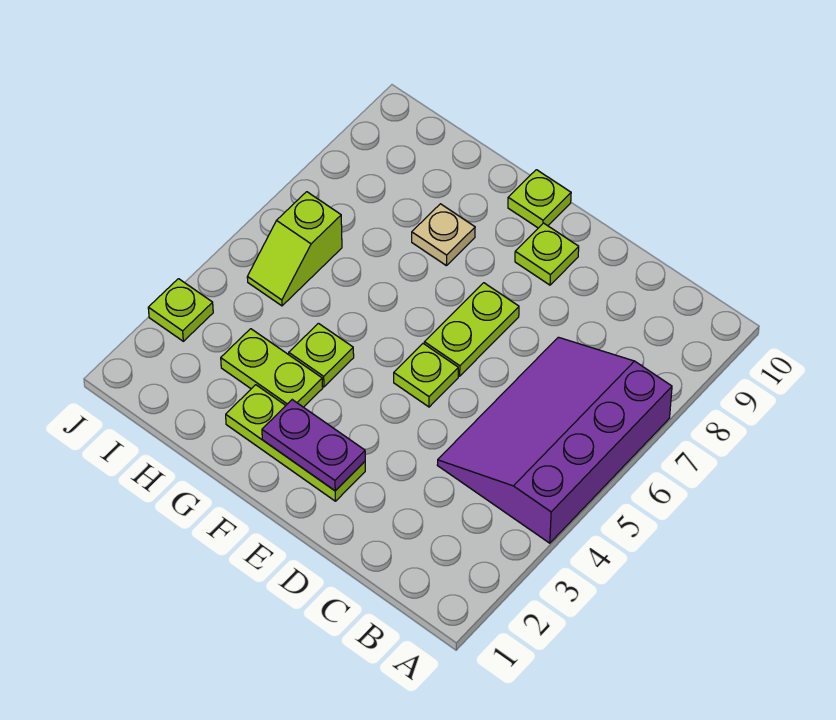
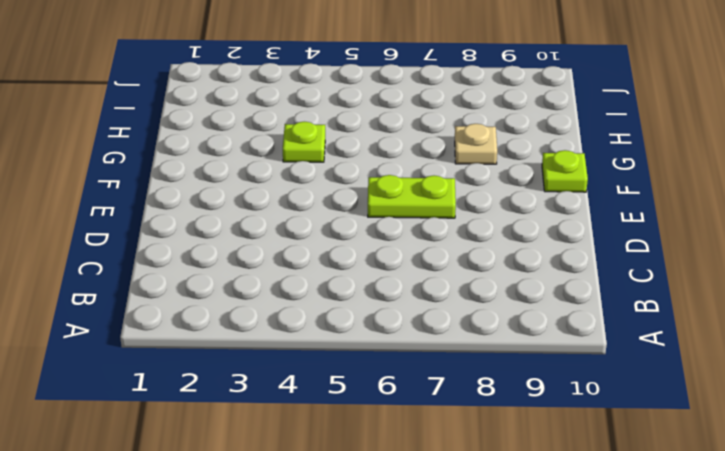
none -> purple slope A4:C7 level 1 top A
none -> lime plate E2:G2 level 1
none -> lime plate E5 level 1

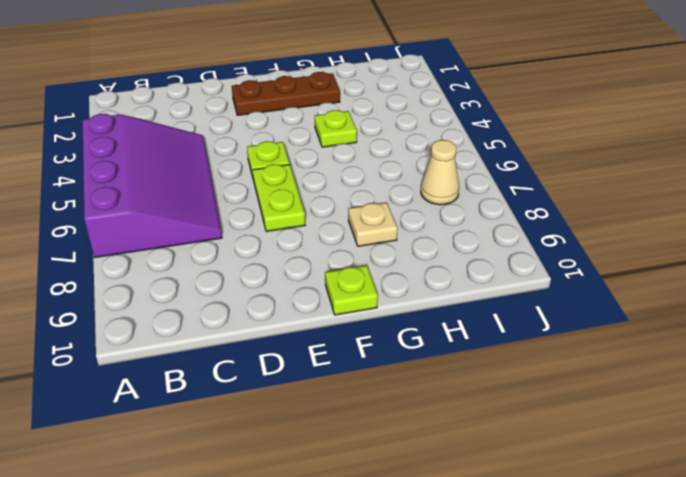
brown plate E2:G2 level 1 -> lime plate E2:G2 level 1
tan cone I7 level 1 -> none
none -> lime plate E9 level 1
none -> lime plate G3:H3 level 1
none -> lime slope I5:I6 level 1 top 6

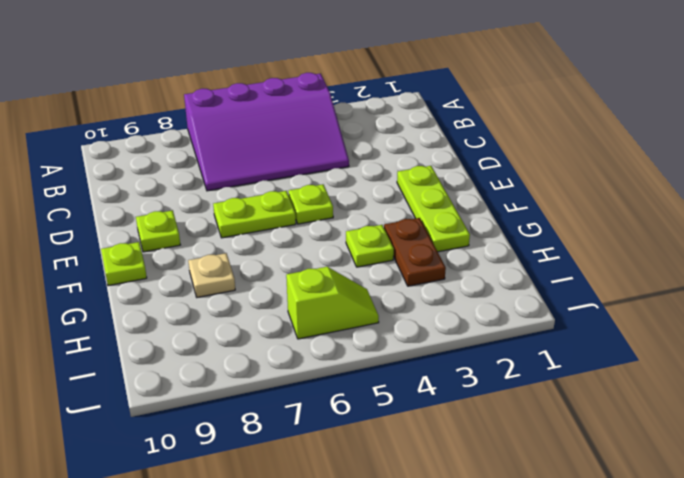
brown plate G3:H3 level 1 -> lime plate G3:H3 level 1
none -> lime plate J3 level 1
none -> purple plate E2:F2 level 2

